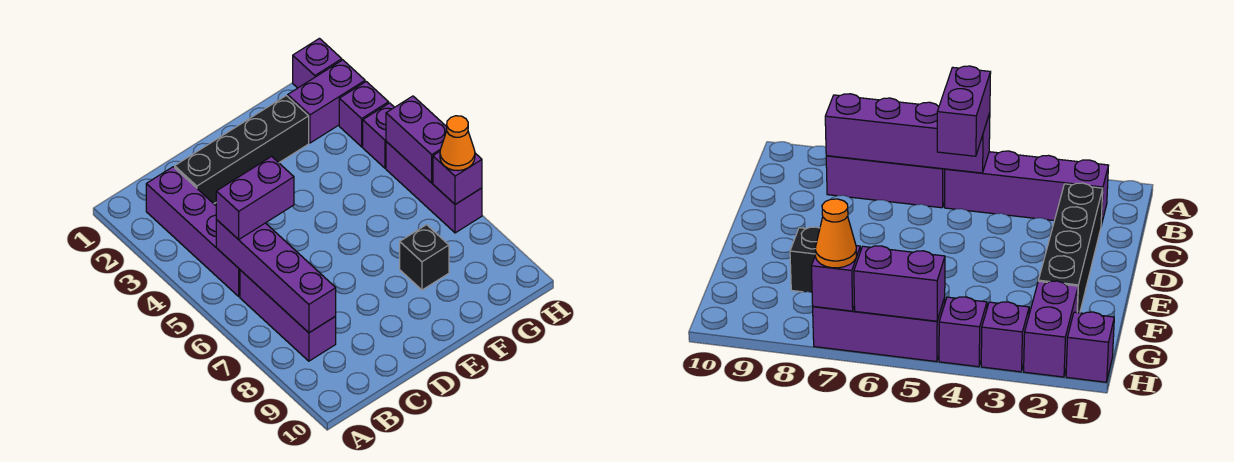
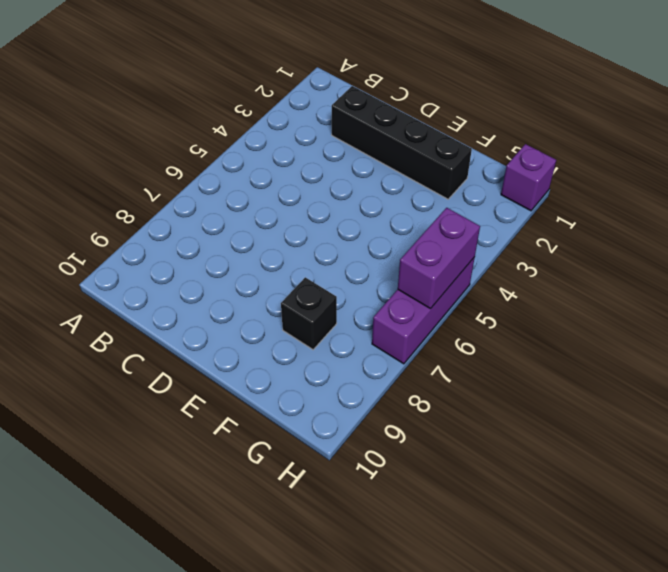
none -> purple brick B2:B5 level 1
none -> purple brick B6:B8 level 1
none -> purple brick G2:H2 level 1

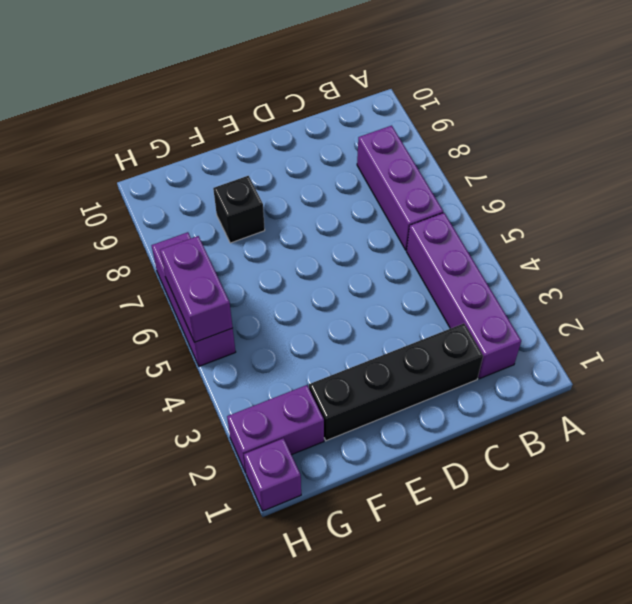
none -> purple brick H3 level 1
none -> purple brick H4 level 1
none -> purple brick B5:B8 level 2

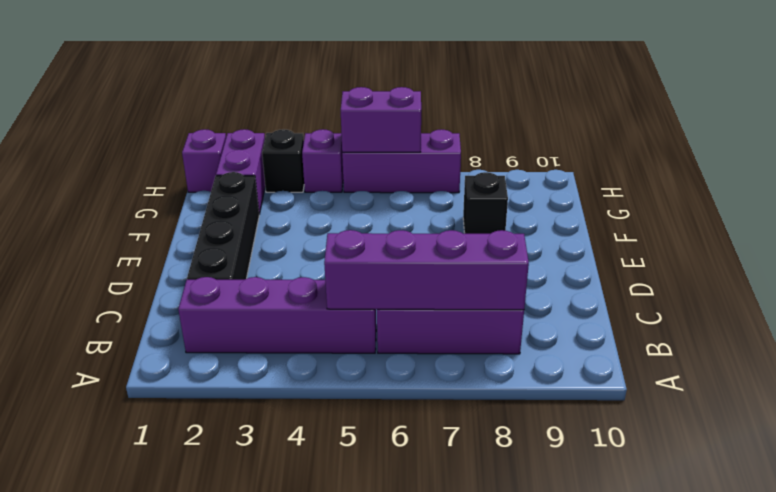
black brick H3 level 1 -> purple brick H3 level 1
none -> purple brick H7 level 2
none -> purple brick B5:C5 level 3
none -> orange cone H7 level 3

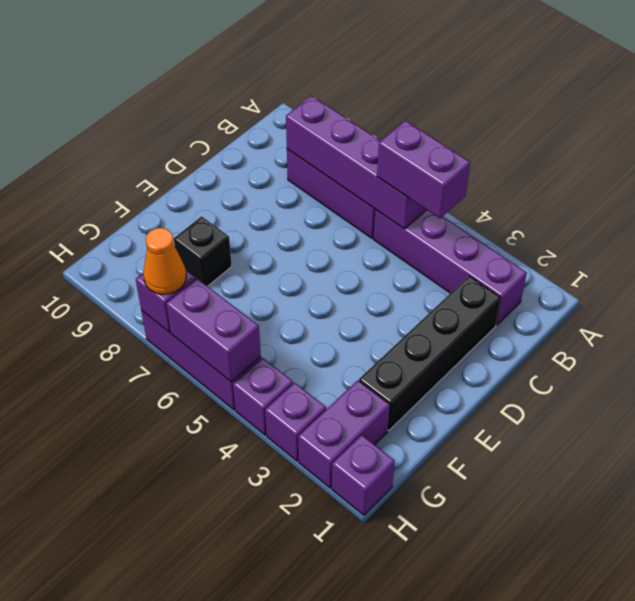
purple brick B4:B5 level 3 -> purple brick B5:C5 level 3

